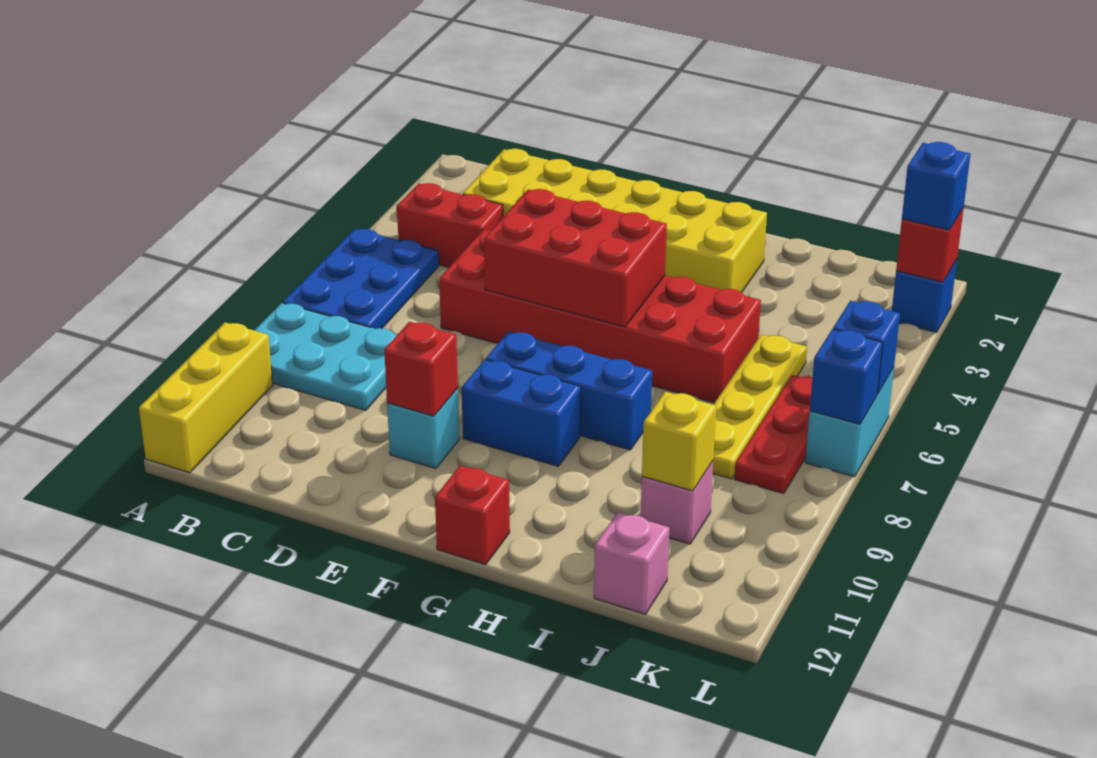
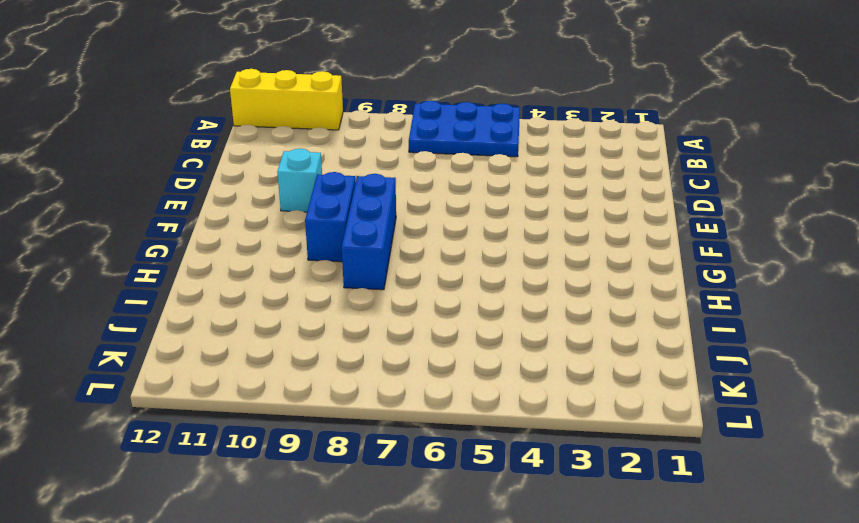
none -> cyan plate A8:C9 level 1
none -> red brick B4:C4 level 1
none -> yellow brick C2:H3 level 1

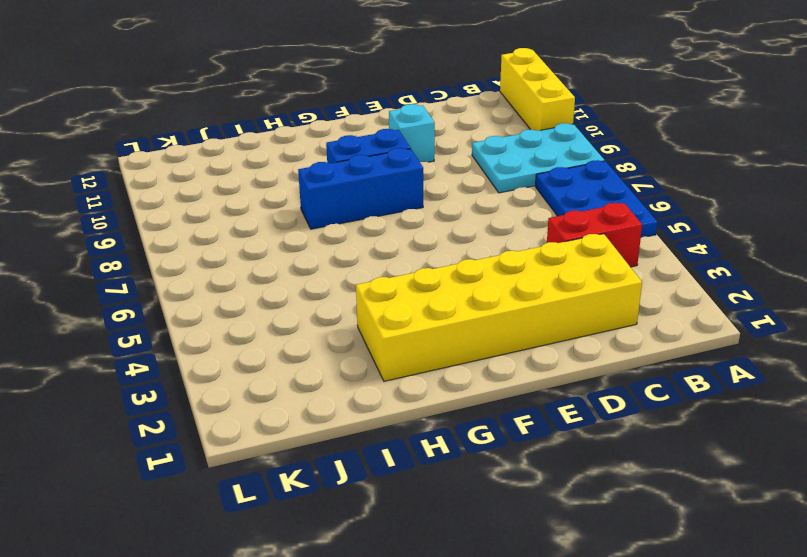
none -> red brick D5:I6 level 1
none -> red brick G12 level 1
none -> yellow plate J5:J8 level 1

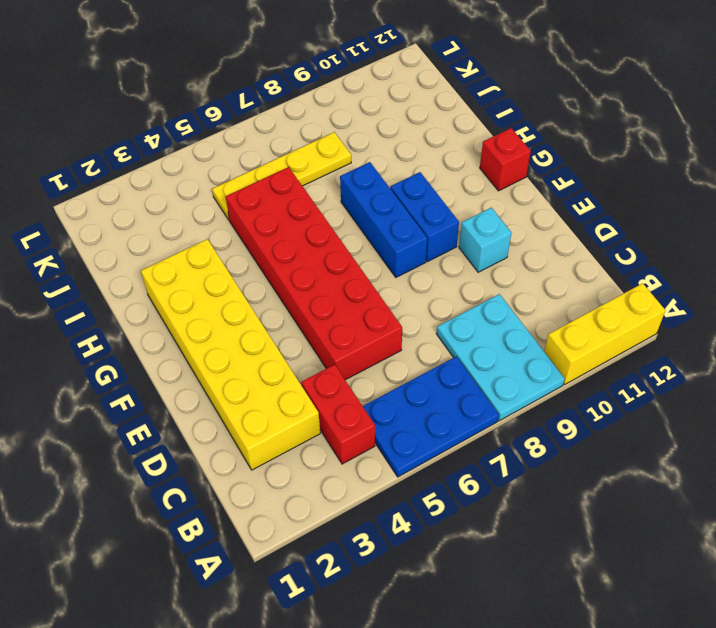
none -> pink brick J10 level 1
none -> pink brick J12 level 1
none -> red plate K6:K8 level 1

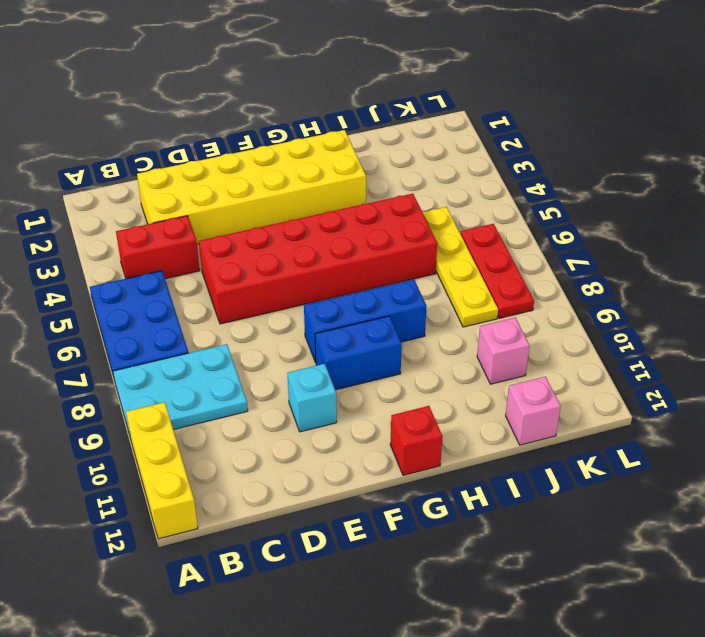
none -> blue brick L2 level 1
none -> cyan brick L6:L7 level 1
none -> red brick E5:G6 level 2

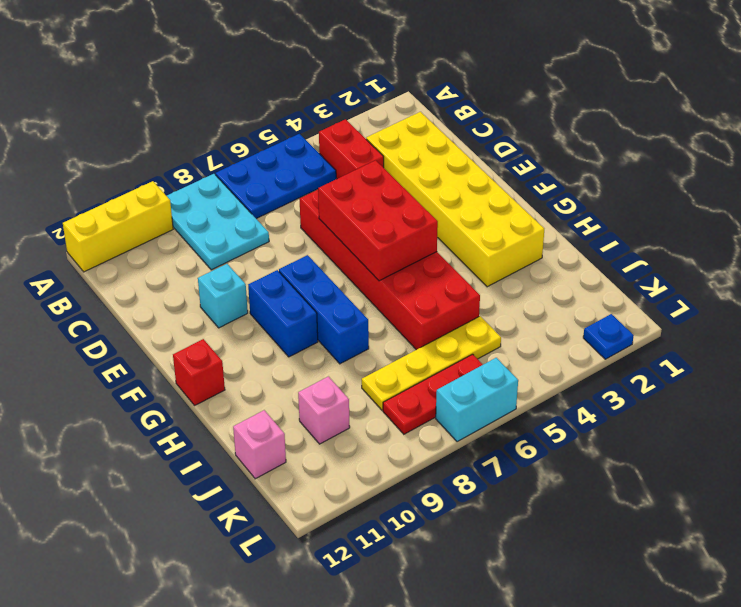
blue plate L2 level 1 -> blue brick L2 level 1
none -> red brick E10 level 2
none -> yellow brick J10 level 2
none -> red brick L2 level 2

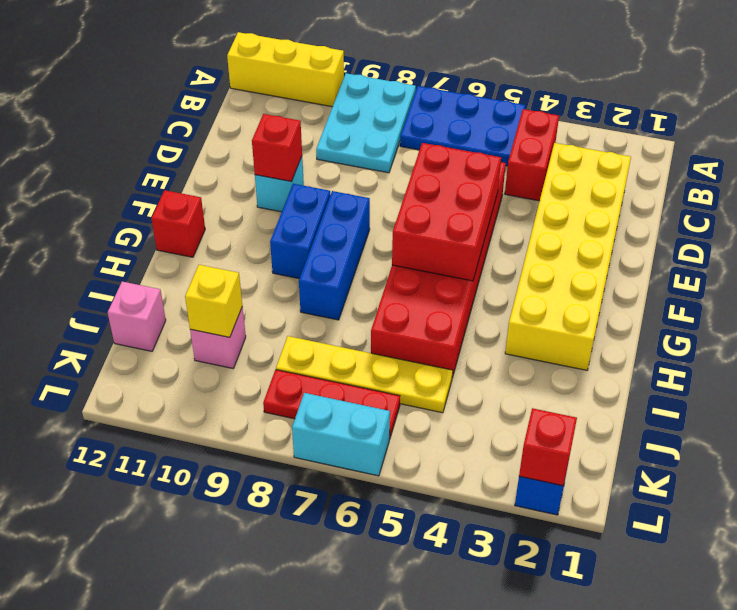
none -> blue brick L6 level 2
none -> blue brick L7 level 2
none -> blue brick L2 level 3

